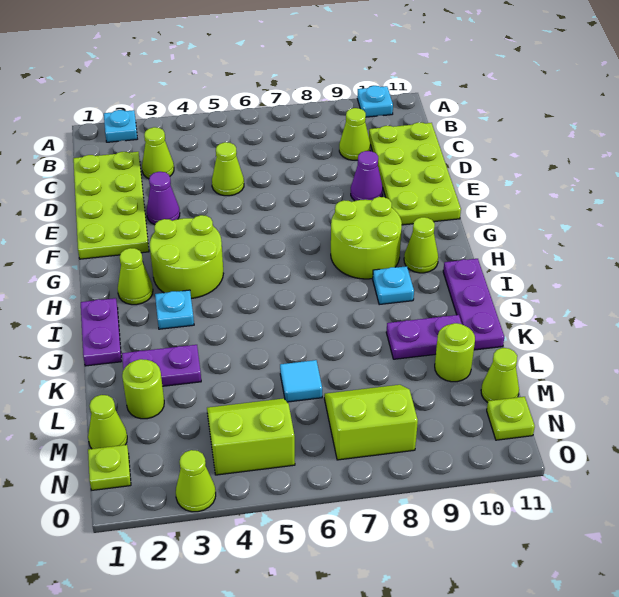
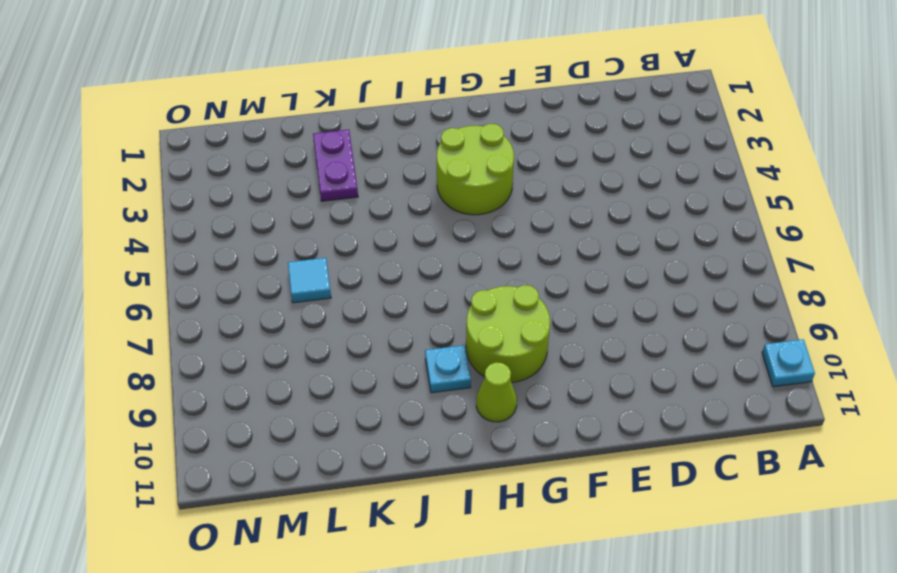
none -> cyan plate A2 level 1
none -> lime plate C1:F2 level 1
none -> lime cone C3 level 1

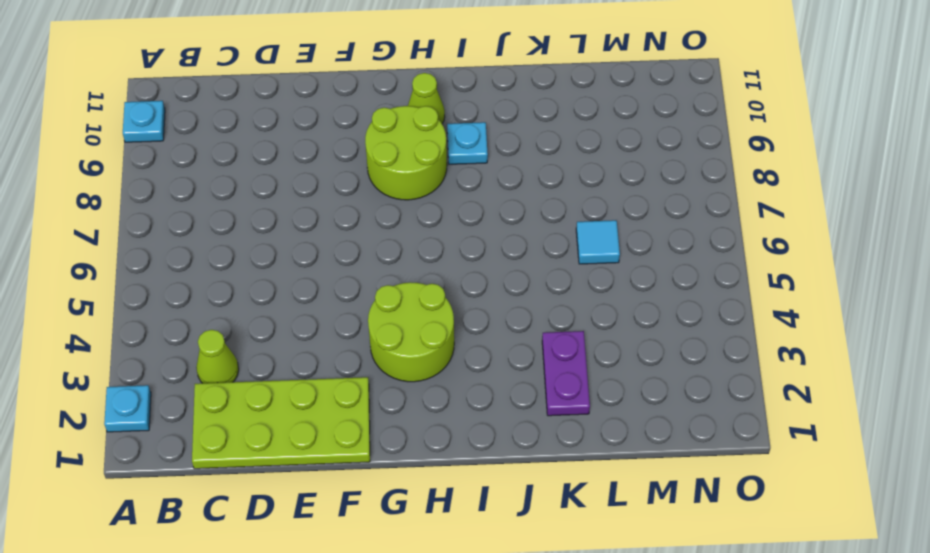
none -> lime cone C9 level 1
none -> lime plate C10:F11 level 1
none -> lime cone D5 level 1

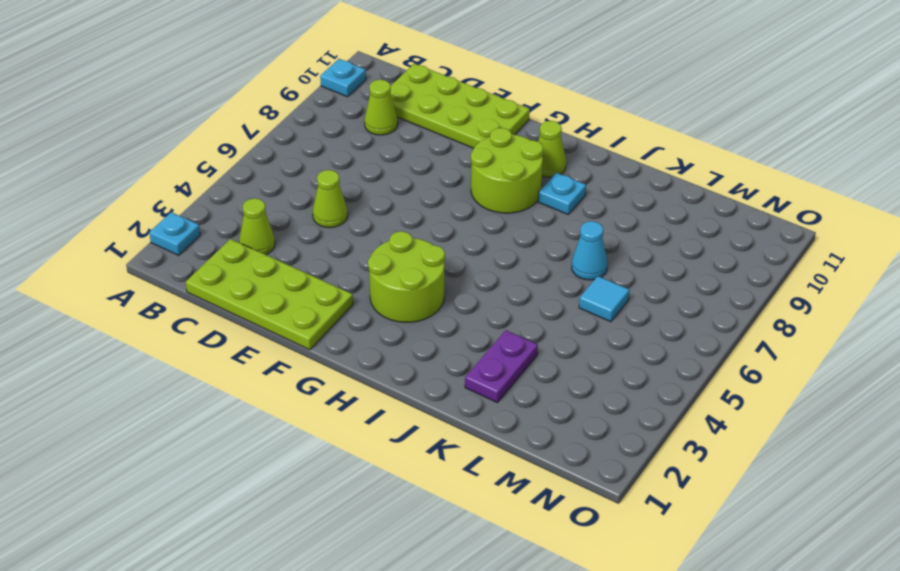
cyan cone K7 level 1 -> none
none -> purple cone E3 level 1
none -> purple cone E9 level 1
none -> lime cone H2 level 1

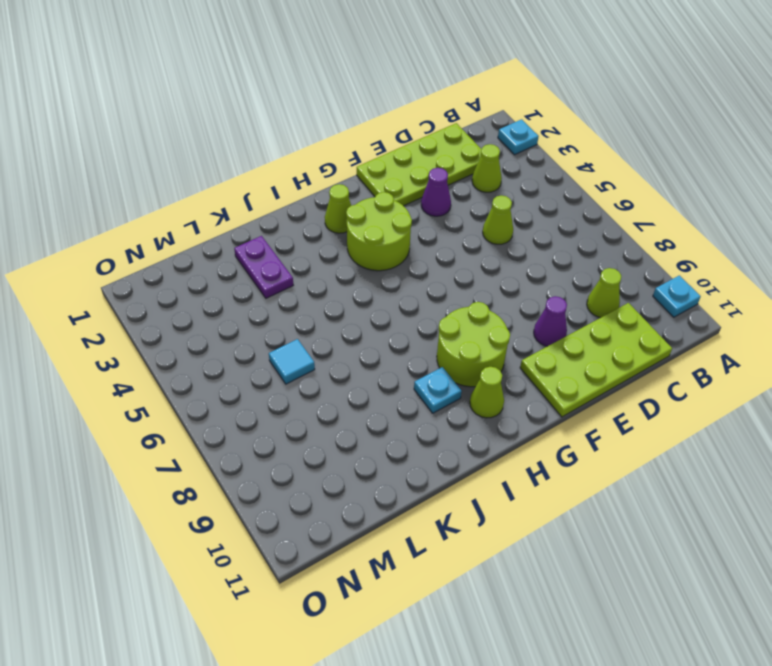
none -> purple plate I1:J1 level 1
none -> cyan plate I3 level 1
none -> purple plate I11:K11 level 1

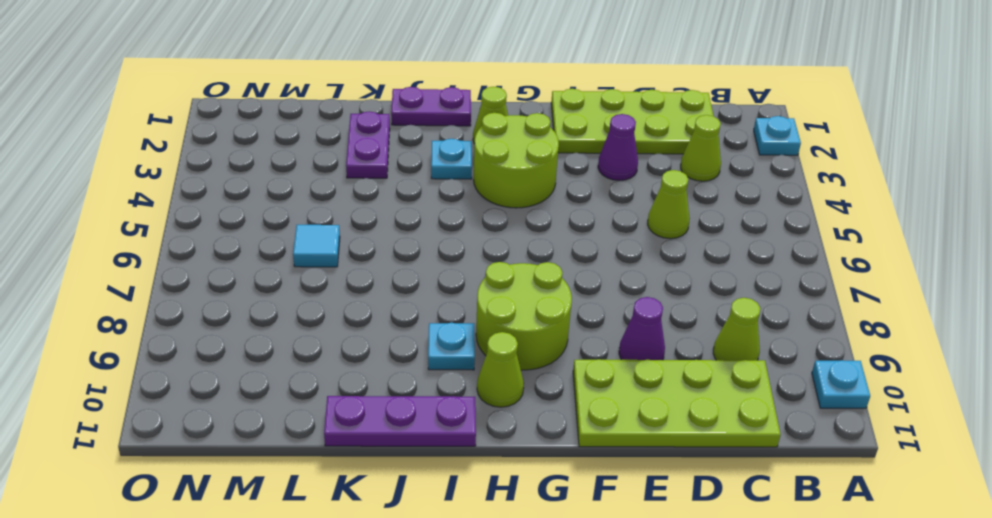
none -> purple plate K9:K10 level 1
none -> lime round brick L2 level 1
none -> lime round brick L10 level 1

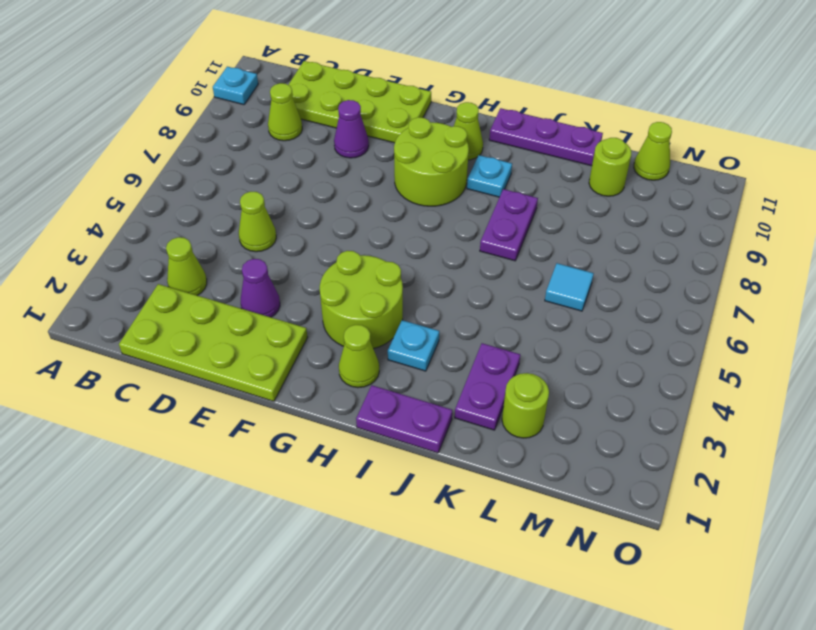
purple plate J7:J8 level 1 -> purple plate K9:K10 level 1
none -> cyan plate A2 level 1
none -> lime cone M1 level 1
none -> lime slope M4:N5 level 1 top N

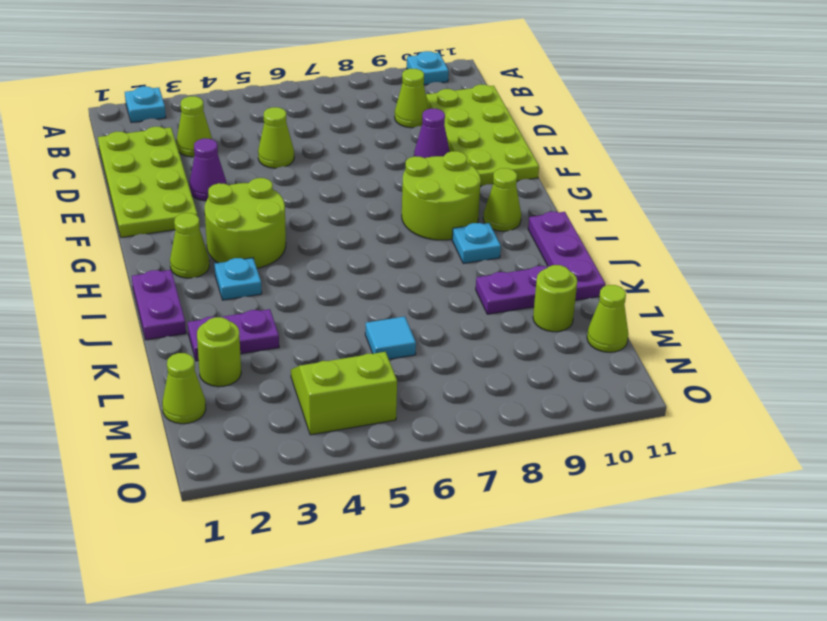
none -> lime slope M7:N8 level 1 top N
none -> lime plate N1 level 1
none -> lime plate N11 level 1

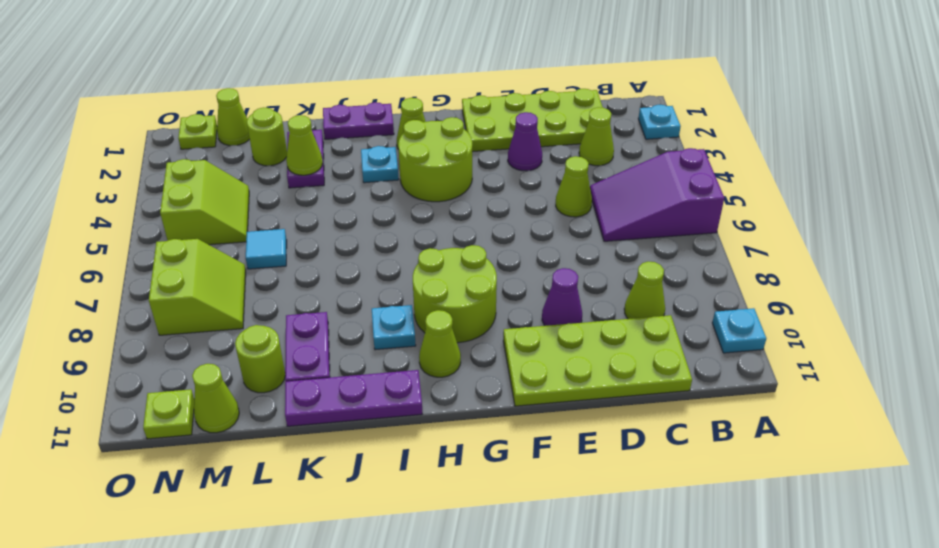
purple slope A5:C6 level 1 top A -> none
lime cone K3 level 2 -> lime cone O3 level 1

